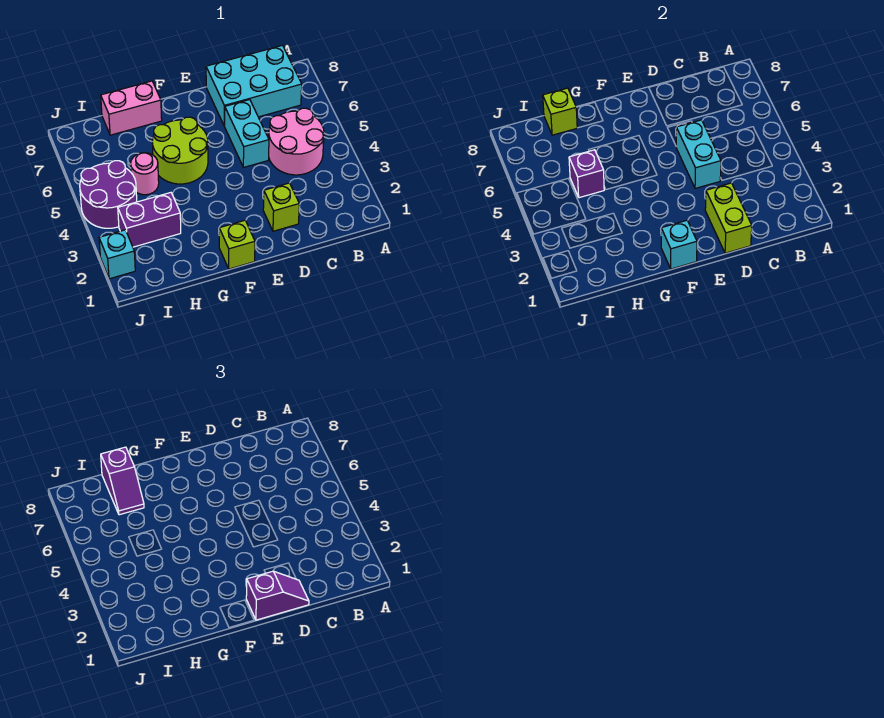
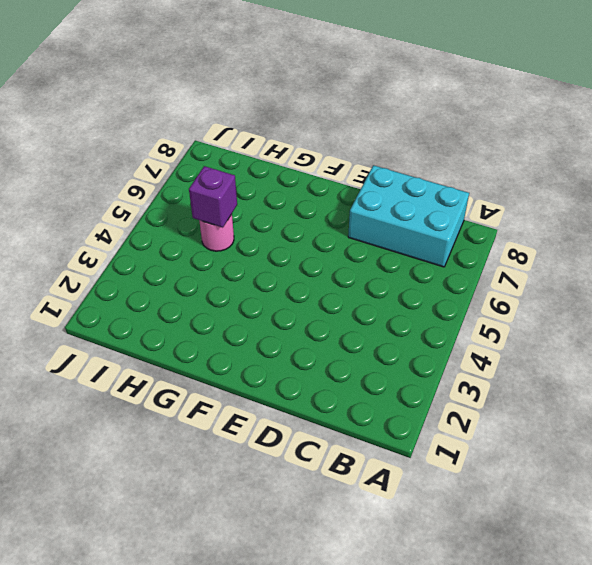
none -> pink round brick B4:C5 level 1
none -> lime brick D2 level 1
none -> cyan brick D5:D6 level 1

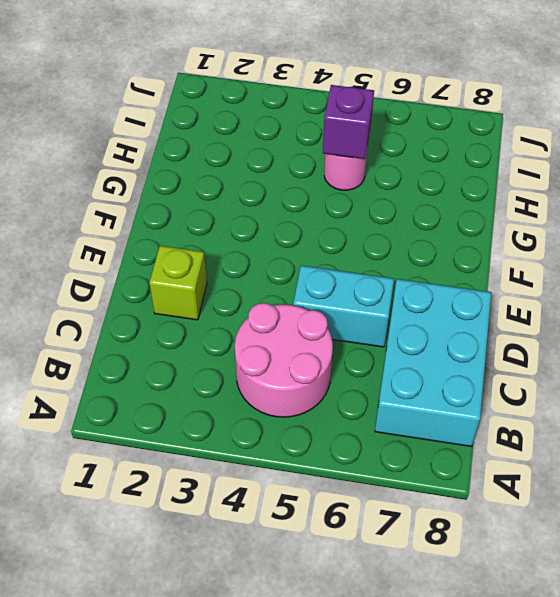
none -> lime brick F1 level 1
none -> lime round brick F5:G6 level 1
none -> pink brick G8:H8 level 1

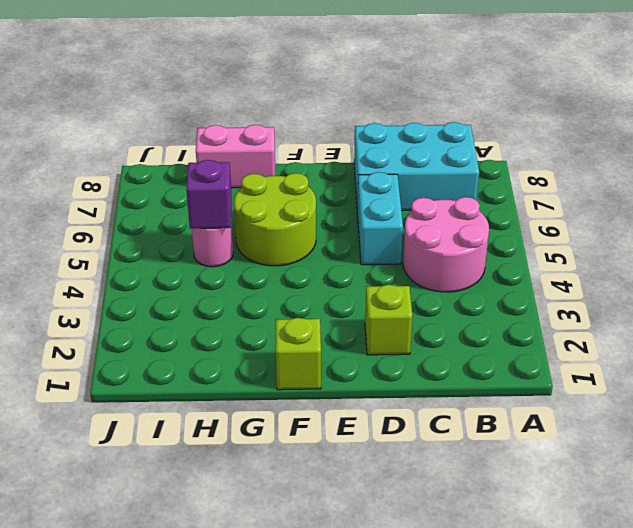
none -> purple brick H3:I3 level 1
none -> purple round brick I4:J5 level 1
none -> cyan brick J2 level 1

